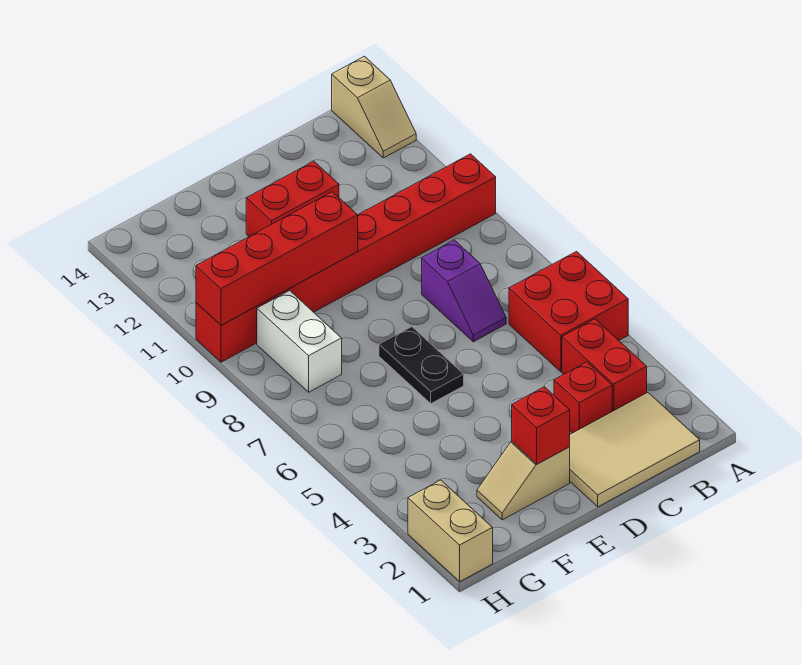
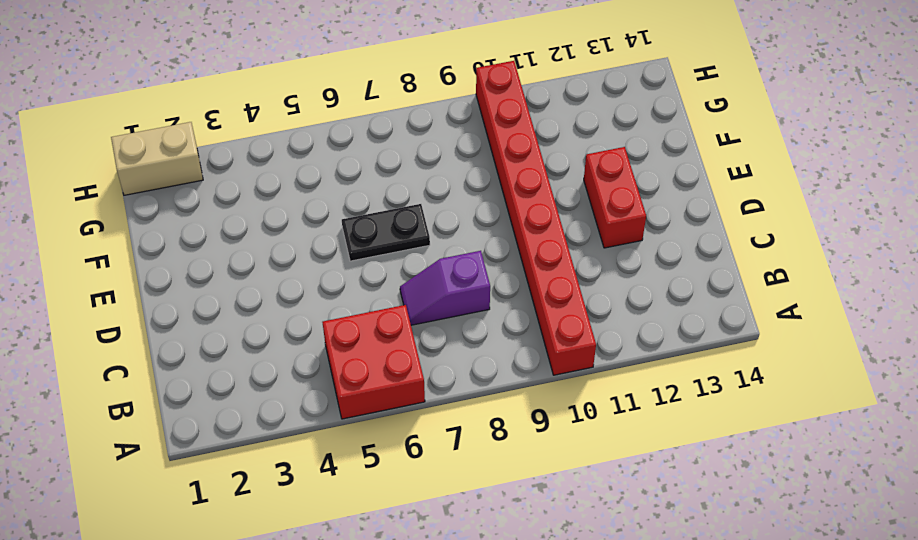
none -> tan slope A13:A14 level 1 top 14
none -> tan tile B1:D2 level 1
none -> red brick B3:B4 level 1

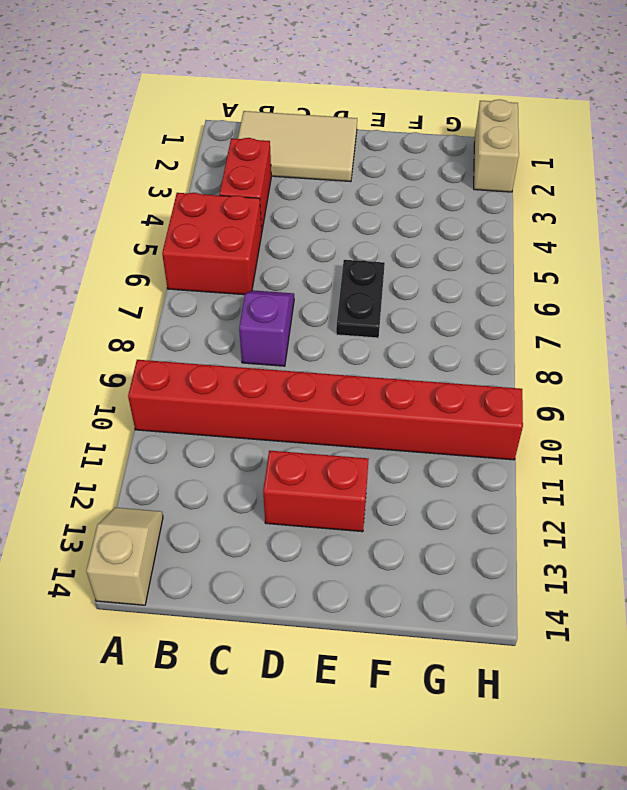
none -> red brick C3 level 1
none -> tan slope E2:F2 level 1 top E
none -> white brick G8:G9 level 1

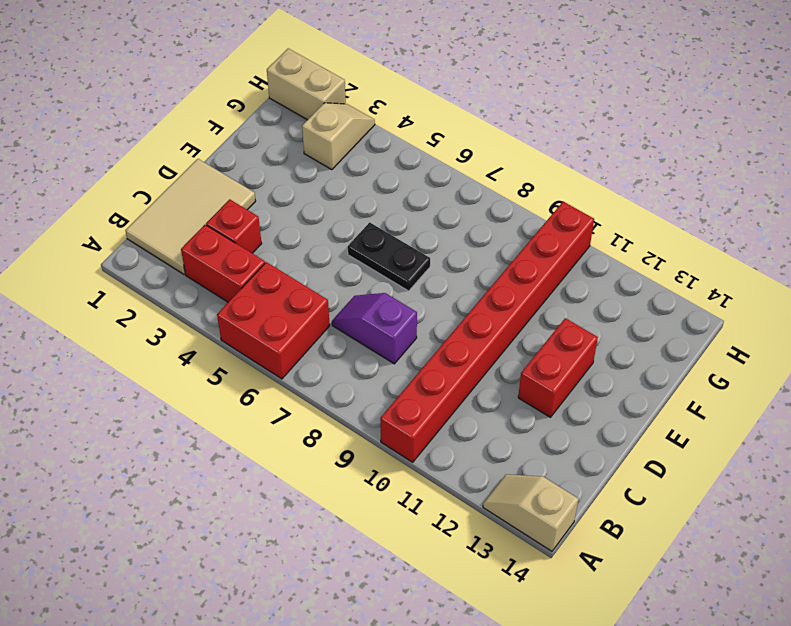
tan slope G3:H3 level 1 top G -> tan slope E2:F2 level 1 top E
none -> white brick G8:G9 level 1
none -> red brick E2 level 2
none -> red brick E10:H10 level 2

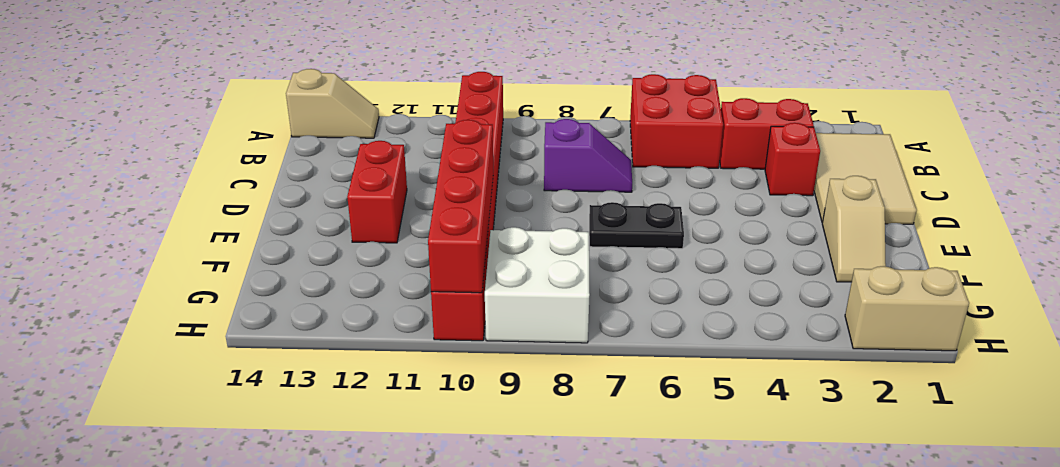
white brick G8:H9 level 1 -> white brick G8:G9 level 1
none -> red brick E2 level 2

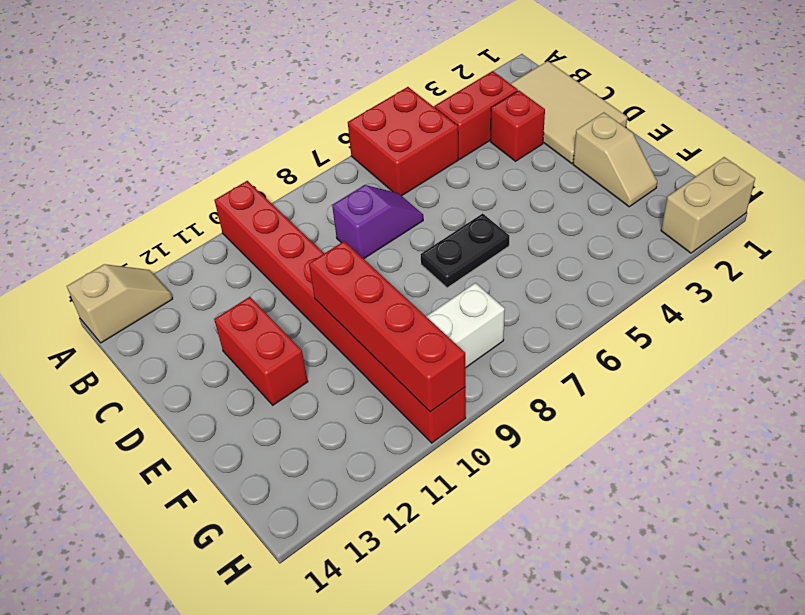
none -> red brick E2 level 2

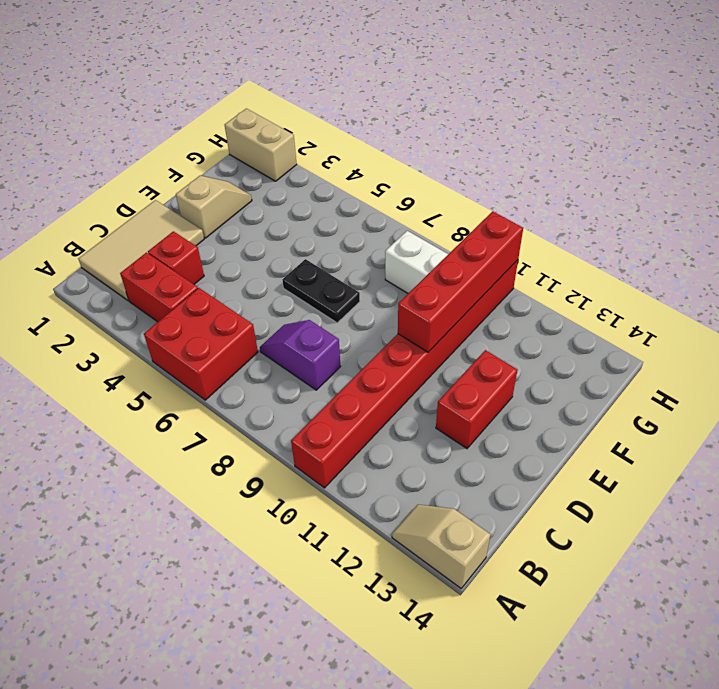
none -> red brick E2 level 2

